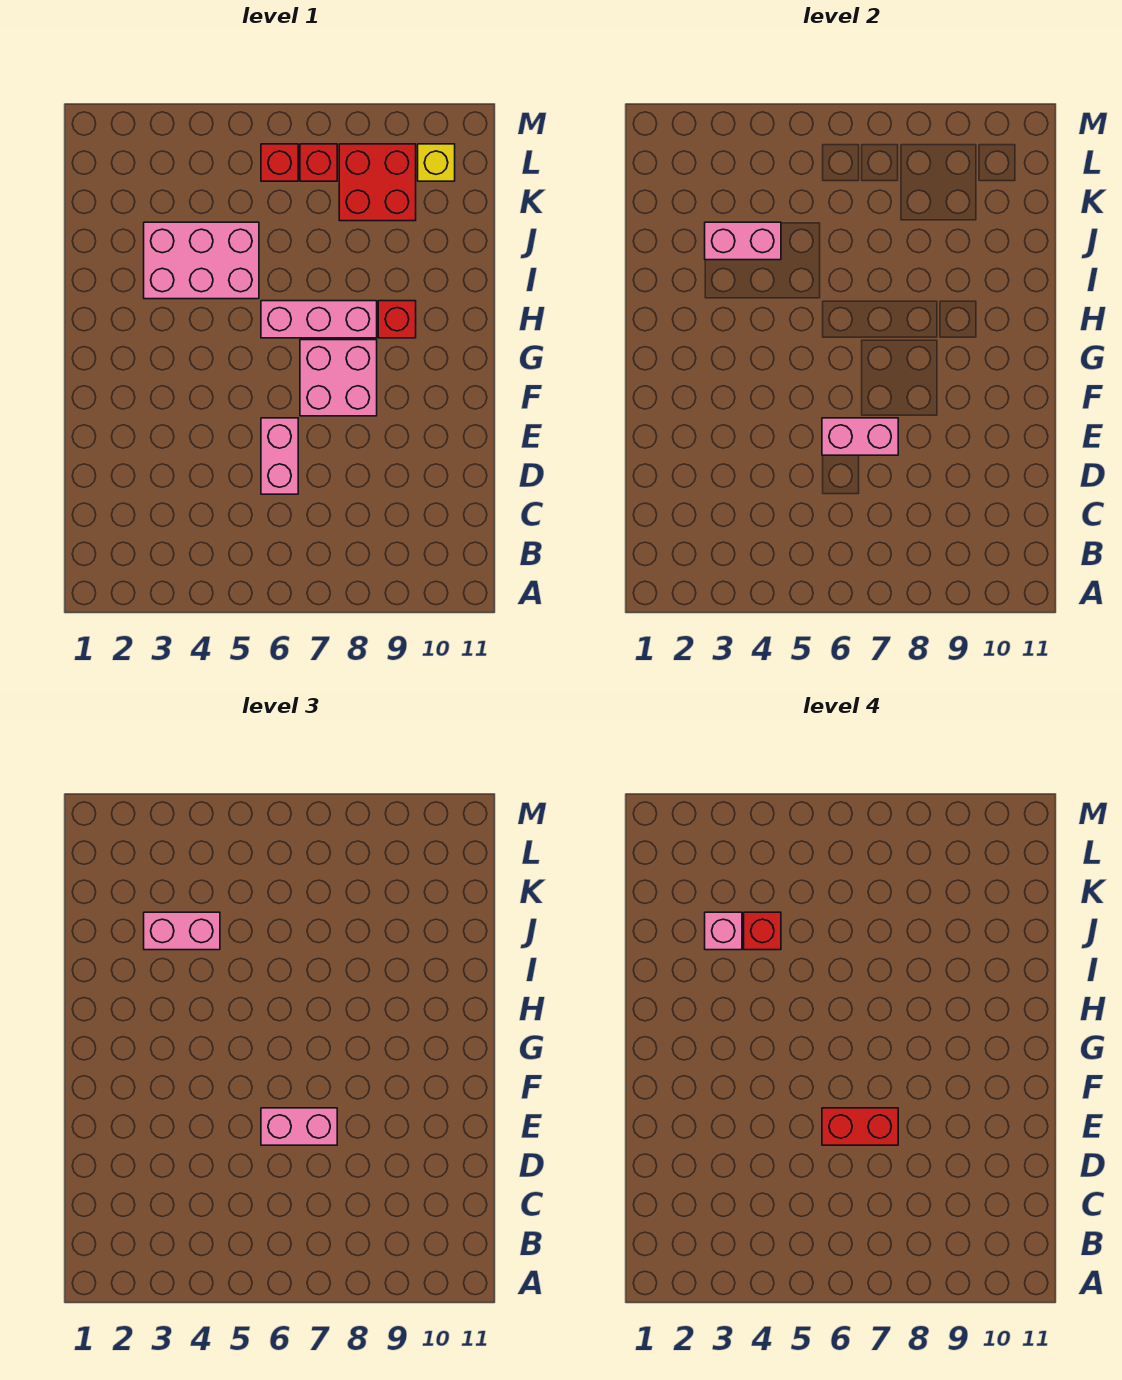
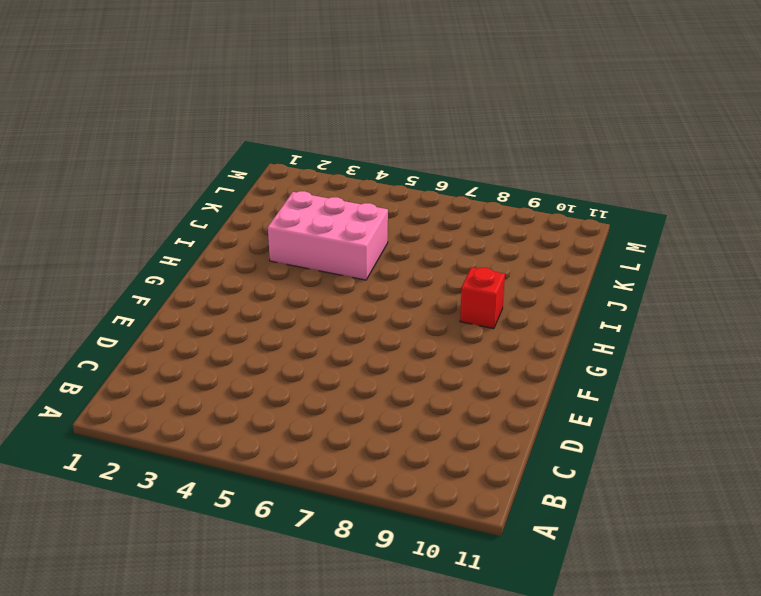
none -> pink brick D6:E6 level 1
none -> pink brick F7:G8 level 1
none -> pink brick H6:H8 level 1

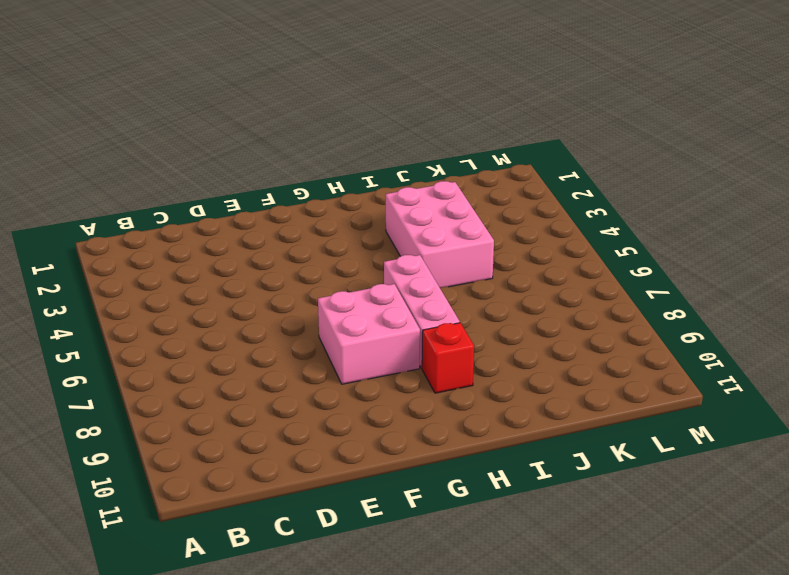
none -> pink brick D6:E6 level 1
none -> red brick K8:L9 level 1
none -> red brick L6 level 1

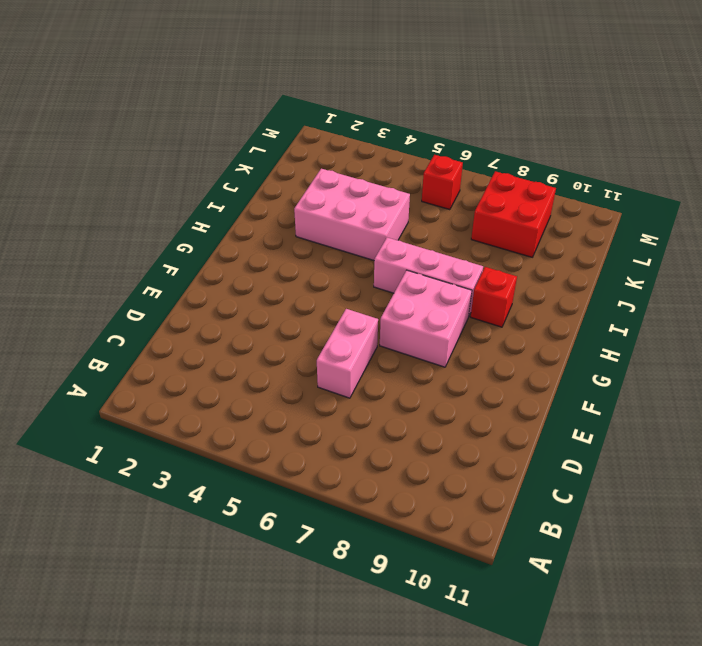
none -> red brick L7 level 1
none -> yellow brick L10 level 1
none -> pink brick E6:E7 level 2

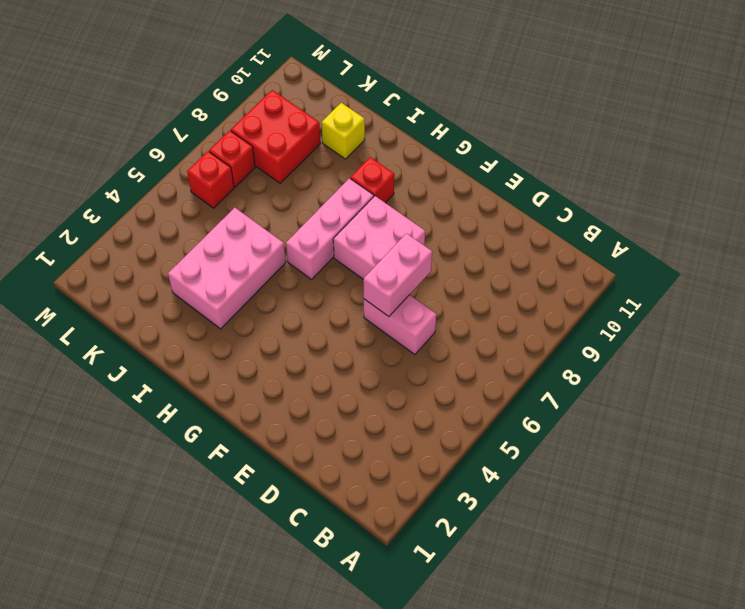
yellow brick J10 level 1 -> yellow brick L10 level 1
none -> pink brick J3:J4 level 2
none -> pink brick E6:E7 level 3
none -> pink brick J3:J4 level 3

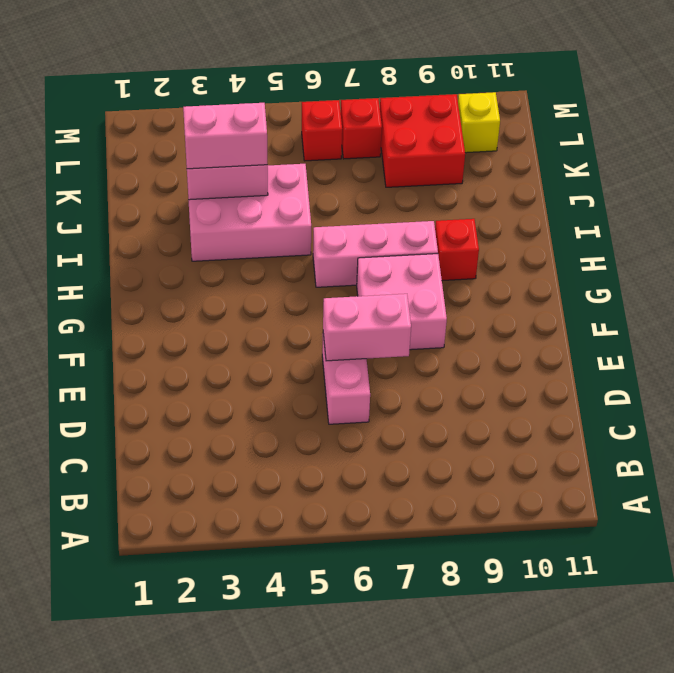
none -> pink brick E6:E7 level 3
none -> red brick E6:E7 level 4
none -> pink brick J3 level 4

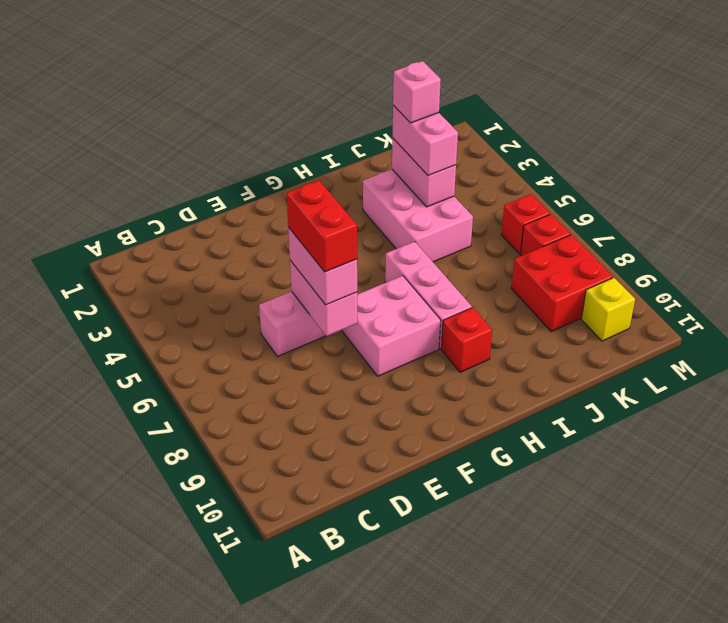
none -> red brick J4 level 4

